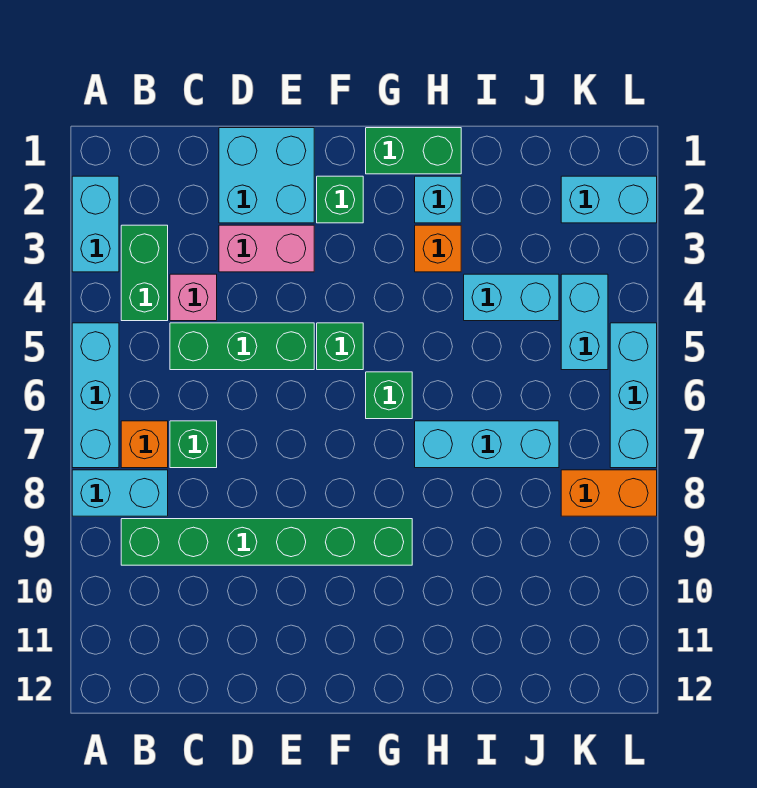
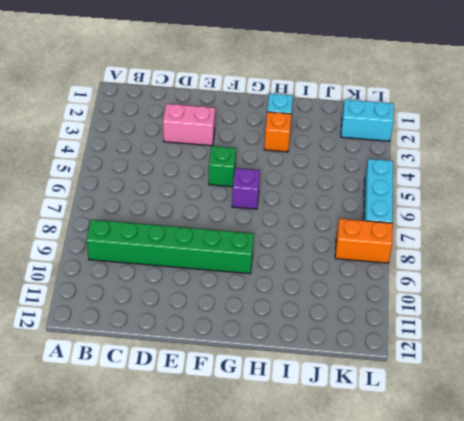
purple brick G6 level 1 -> green brick G6 level 1
none -> cyan brick A2:A3 level 1
none -> cyan brick A5:A7 level 1
none -> cyan brick A8:B8 level 1

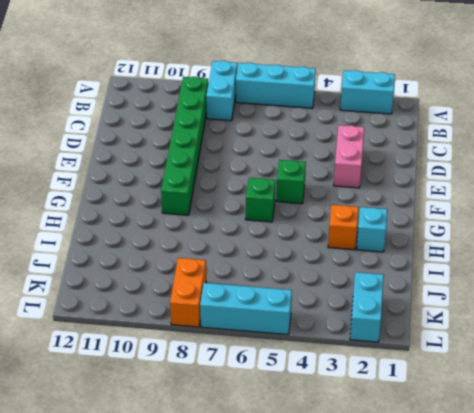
none -> green brick B3:B4 level 1
none -> orange brick B7 level 1
none -> pink brick C4 level 1

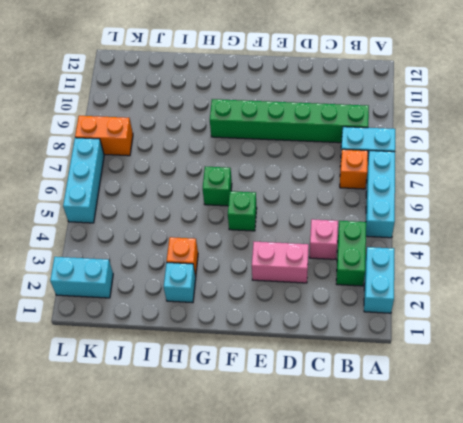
none -> green brick C5:E5 level 1
none -> green brick C7 level 1
none -> cyan brick D1:E2 level 1

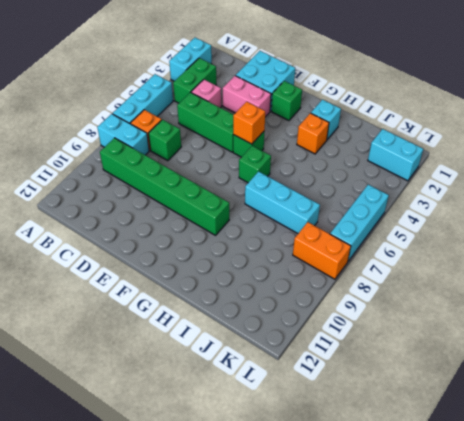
orange brick F5 level 2 -> none
none -> green brick G1:H1 level 1
none -> cyan brick I4:J4 level 1
none -> cyan brick K4:K5 level 1

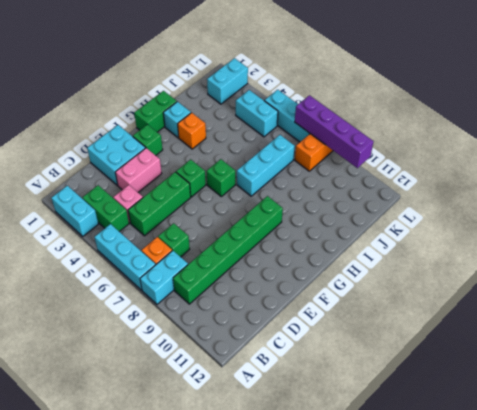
purple brick L7:L10 level 2 -> none
none -> cyan brick I4:J4 level 1

